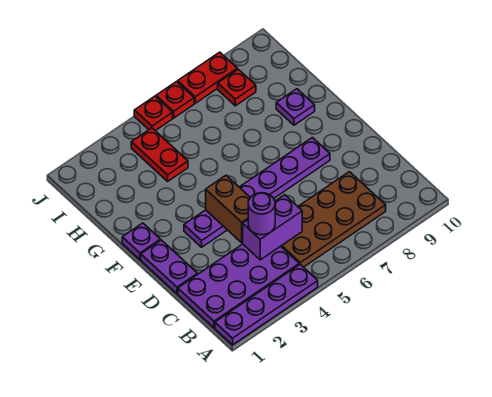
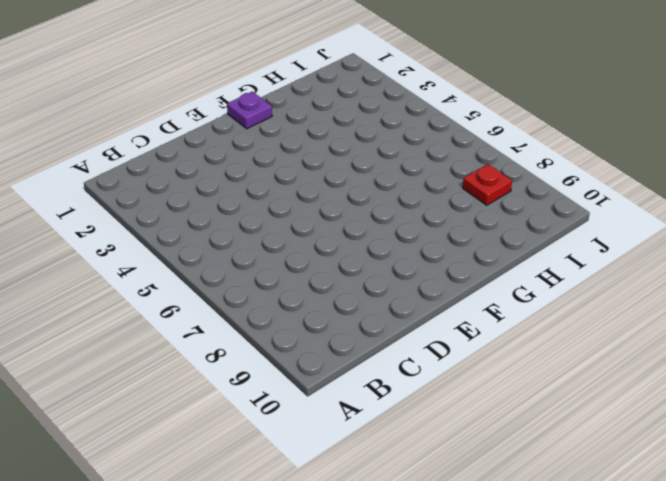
none -> purple plate A1:A4 level 1
none -> purple plate B1:C4 level 1
none -> brown plate B5:C8 level 1

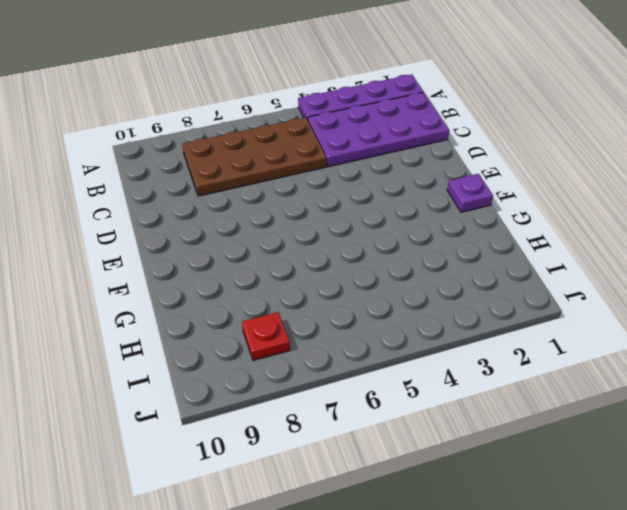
none -> purple plate D1:E1 level 1
none -> purple plate E3:E8 level 1
none -> purple plate G9 level 1

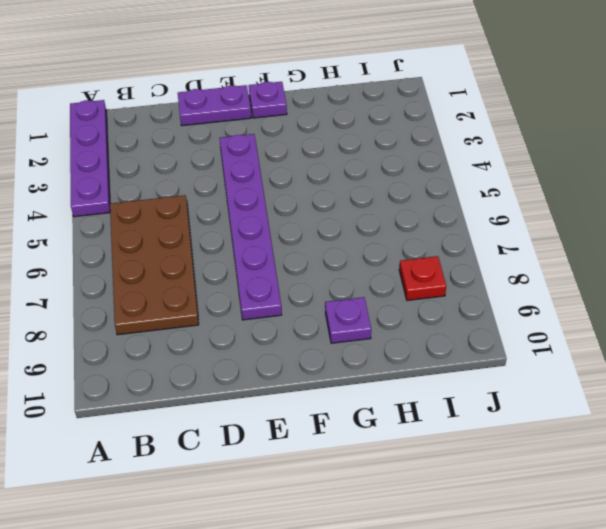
none -> purple plate B1:C4 level 1
none -> red plate H4:I4 level 1
none -> red plate J5 level 1

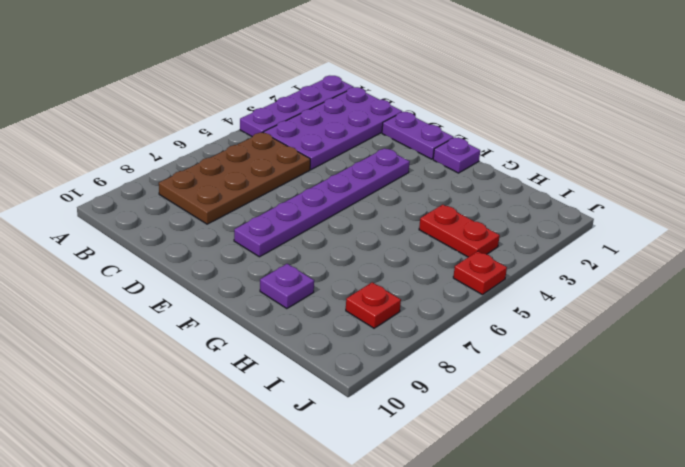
none -> red plate J6 level 1
none -> red plate J7:J8 level 1
none -> purple brick C4:C5 level 2

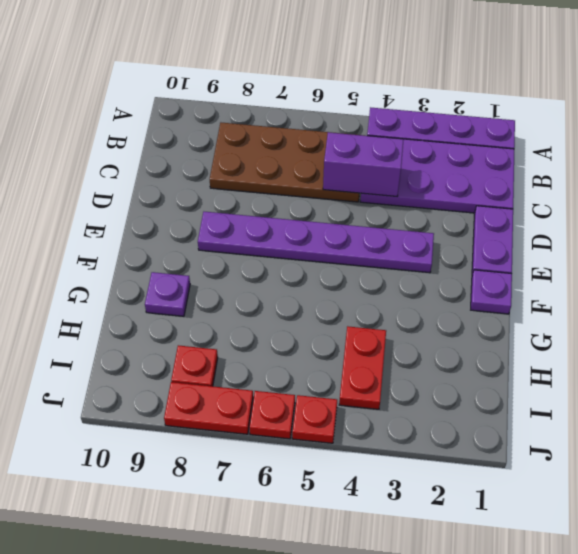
none -> brown brick D4:E4 level 2
none -> purple round brick C4 level 3

